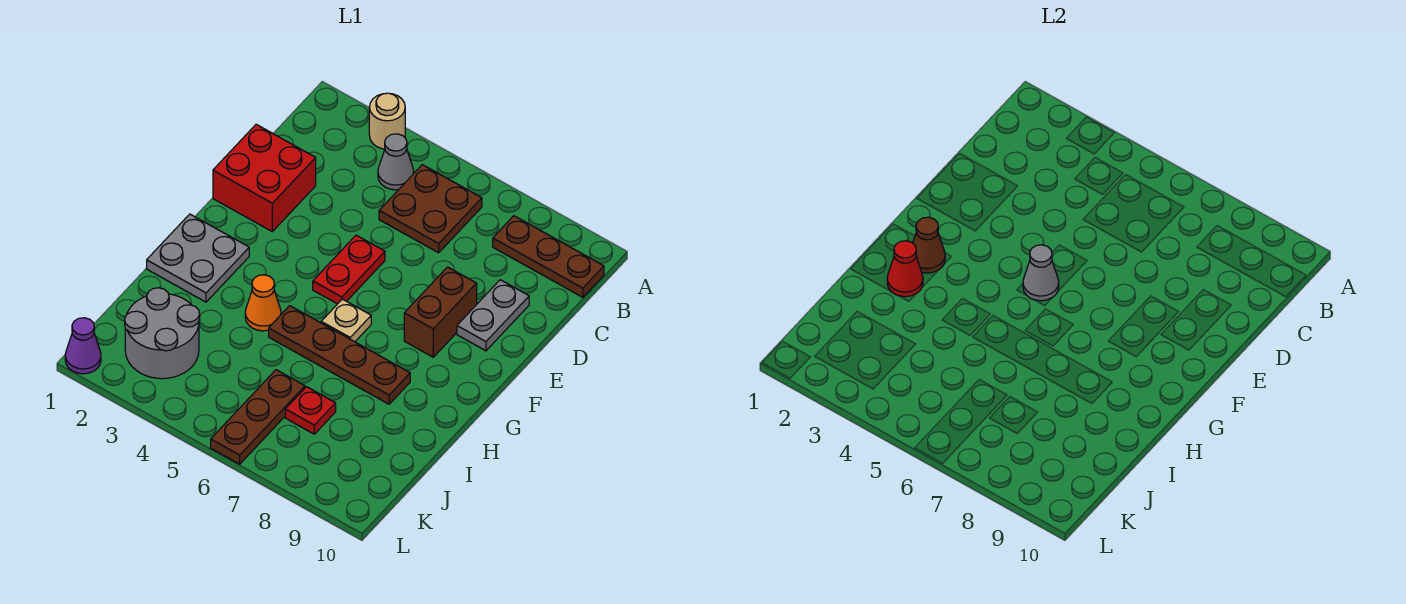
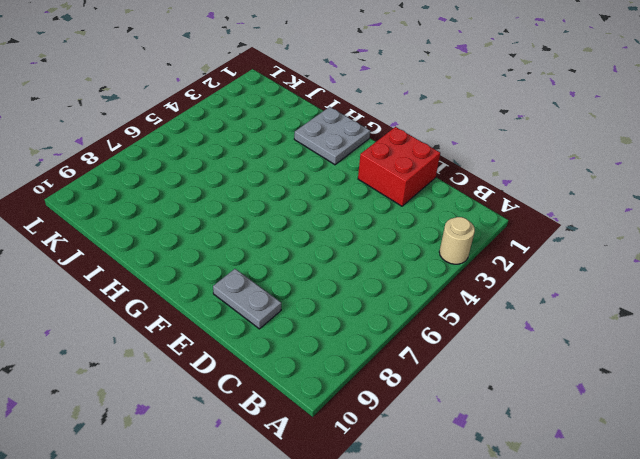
none -> grey cone B4 level 1
none -> brown plate B5:C6 level 1
none -> brown plate B8:B10 level 1

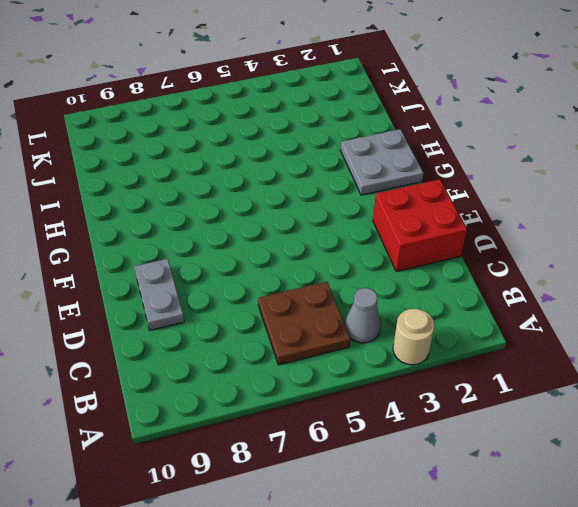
none -> brown plate B8:B10 level 1
none -> red plate E5:F5 level 1
none -> brown brick E8:F8 level 1

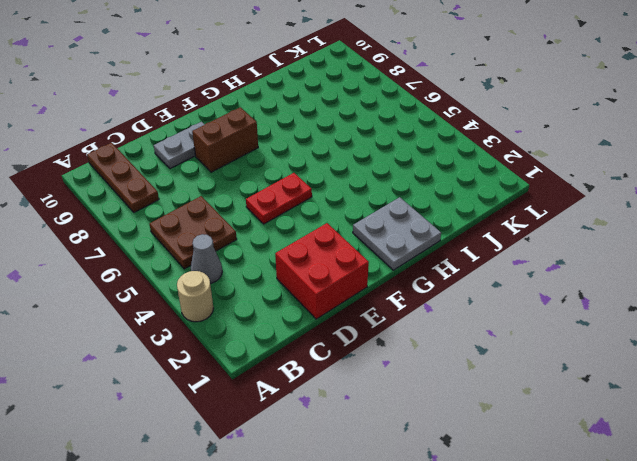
none -> tan plate G6 level 1
none -> orange cone H4 level 1
none -> brown plate H5:H8 level 1

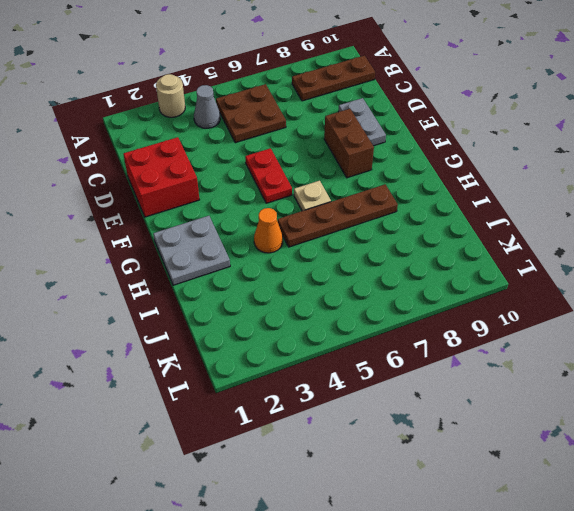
none -> grey round brick J2:K3 level 1
none -> brown plate J6:L6 level 1
none -> red plate J7 level 1

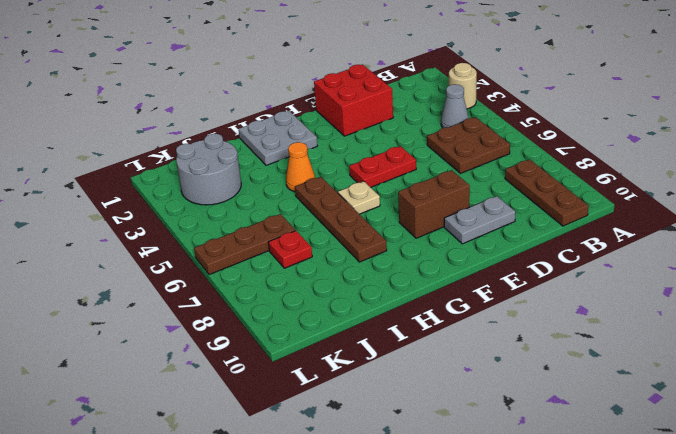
none -> purple cone L1 level 1
none -> grey cone F5 level 2
none -> brown cone G2 level 2

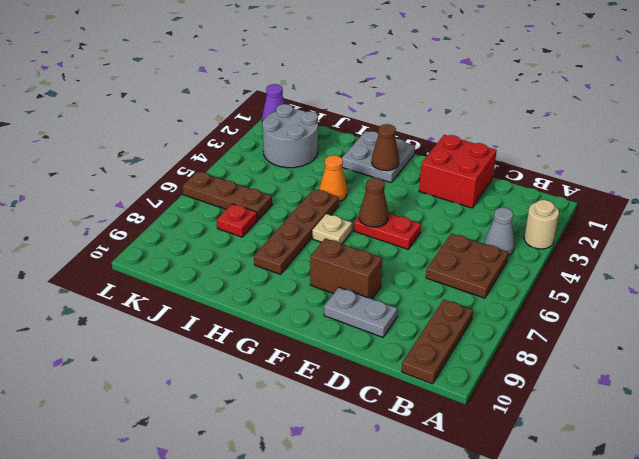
brown cone F5 level 2 -> grey cone F5 level 2
none -> red cone H2 level 2

